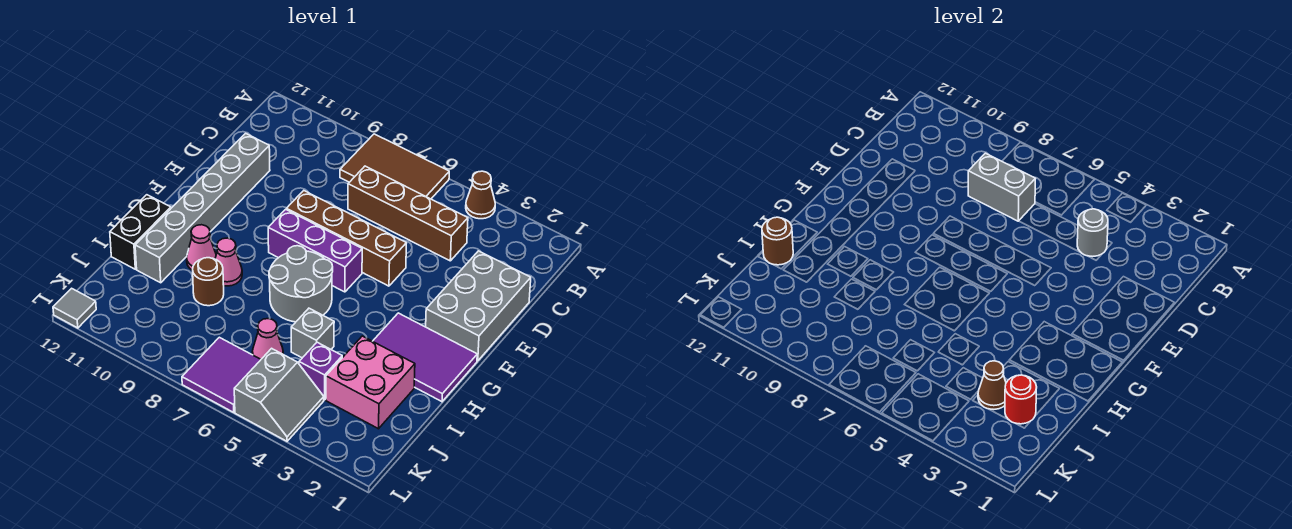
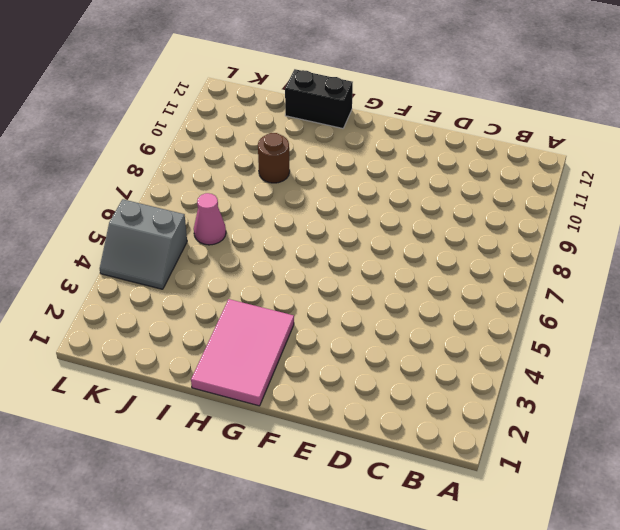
pink tile G1:H3 level 1 -> purple tile G1:H3 level 1
none -> brown cone A4 level 1
none -> brown tile A6:B8 level 1
none -> brown brick C4:C7 level 1

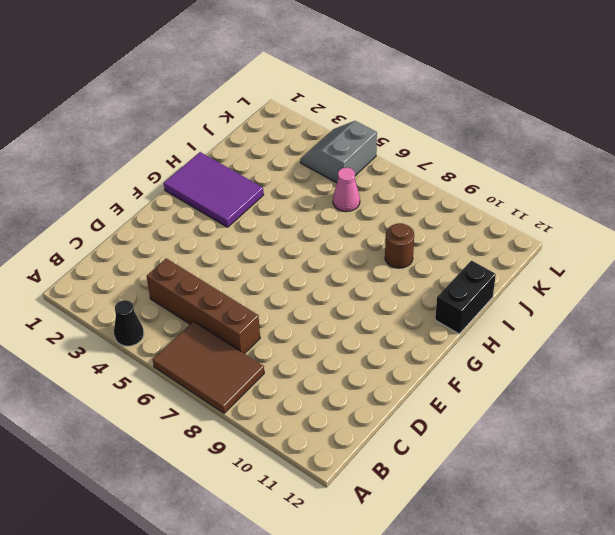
black cone A4 level 1 -> brown cone A4 level 1
none -> grey brick D1:F2 level 1
none -> grey brick D11:I11 level 1
none -> brown brick E5:E8 level 1

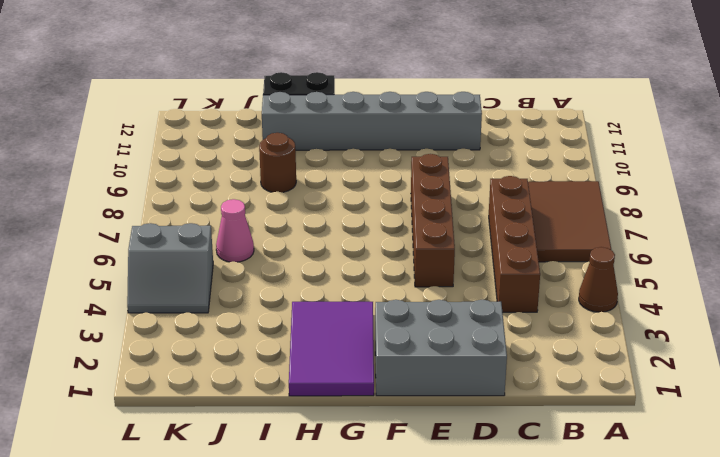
none -> purple brick F6:F8 level 1
none -> grey round brick G6:H7 level 1
none -> pink cone H9 level 1

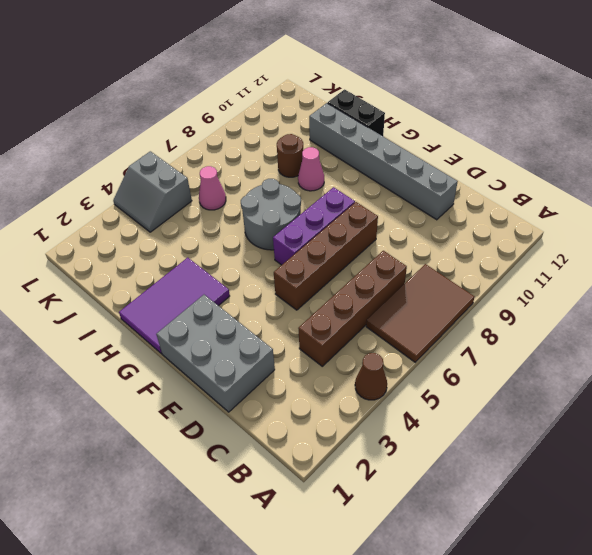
none -> pink cone H10 level 1
none -> pink brick I2:J3 level 1
none -> grey brick I5 level 1

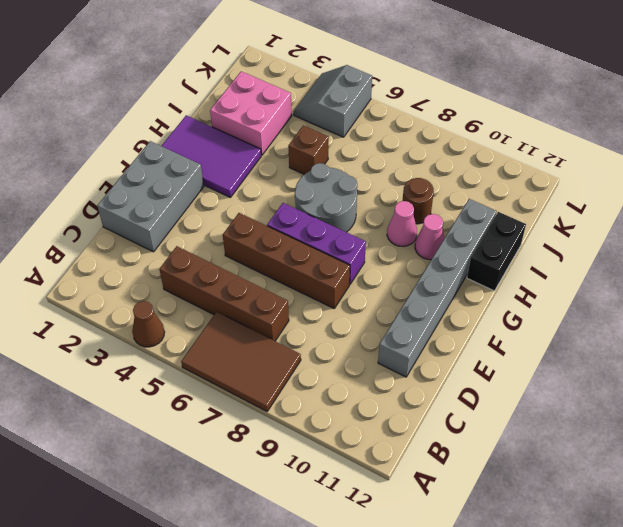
brown brick I5 level 1 -> grey brick I5 level 1
none -> purple brick J4 level 1
none -> pink cone J6 level 1
none -> purple tile K6:L7 level 1

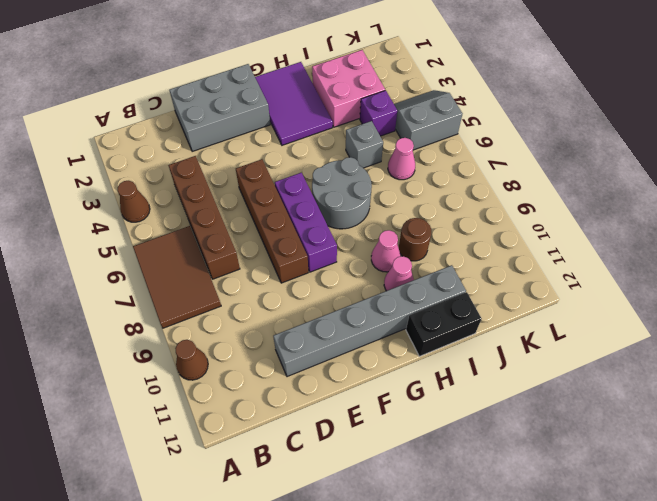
brown cone A10 level 1 -> brown cone J3 level 2
none -> purple tile K6:L7 level 1
none -> grey tile L12 level 1
none -> grey round brick C4 level 2

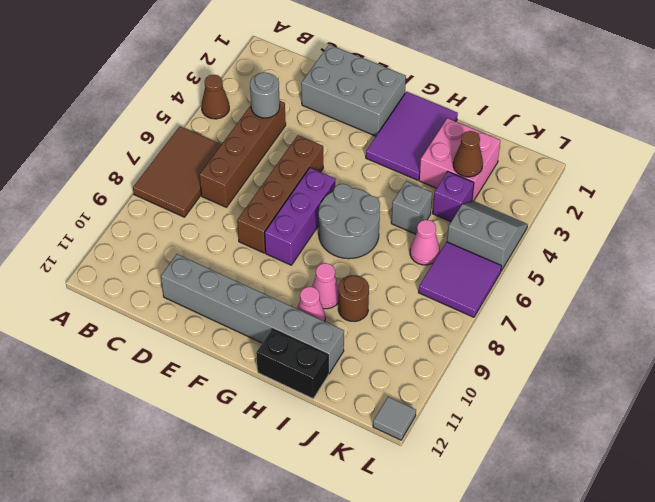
none -> grey brick C7:C8 level 2
none -> brown round brick I12 level 2
none -> red round brick J2 level 2

